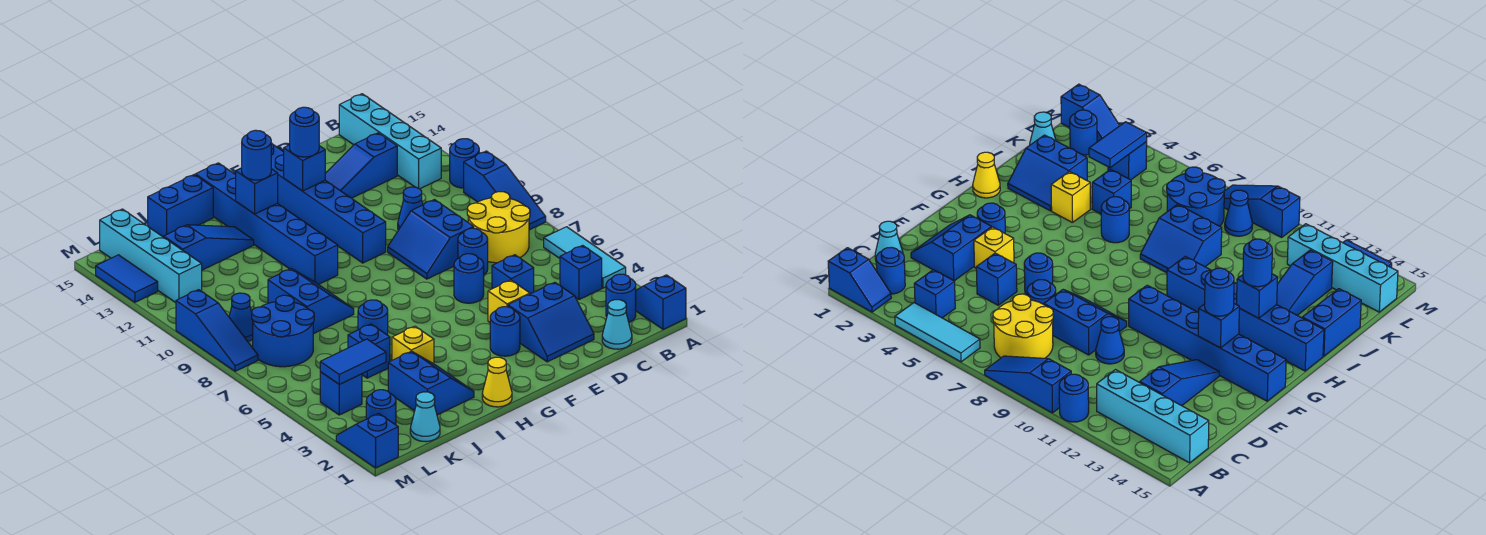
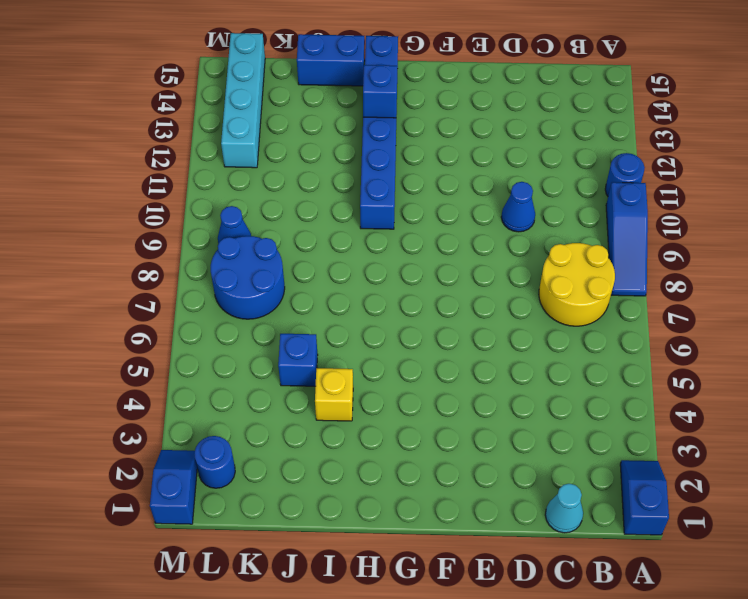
none -> cyan tile A4:A6 level 1
none -> blue round brick B2 level 1
none -> blue brick B4 level 1
none -> cyan brick B12:B15 level 1

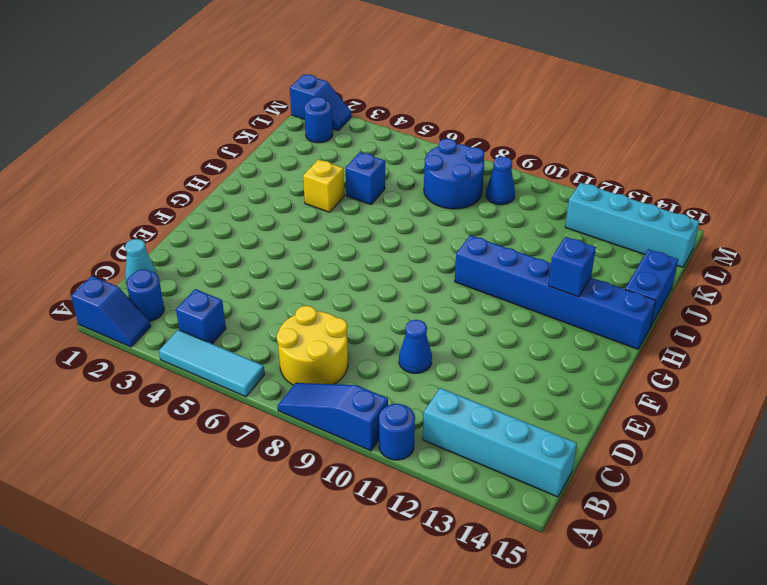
none -> blue slope C13:E13 level 1 top C
none -> blue slope D2:E3 level 1 top 3
none -> blue brick D5 level 1
none -> blue round brick D7 level 1

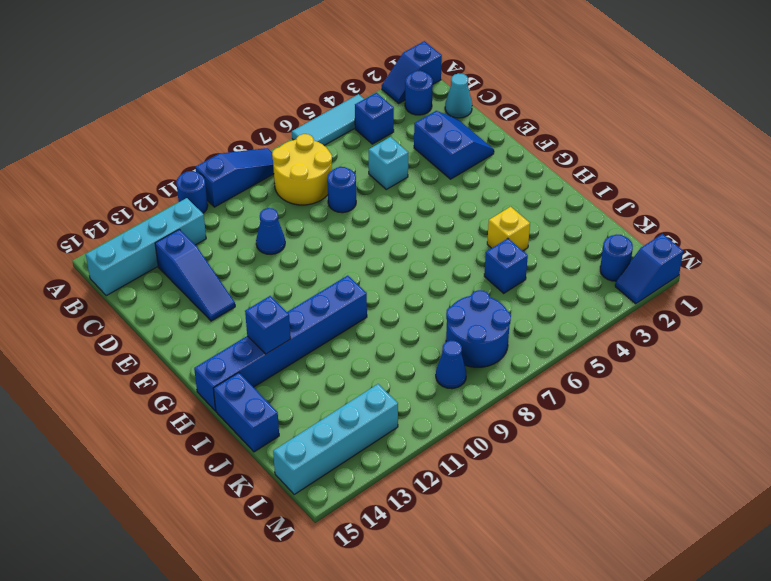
cyan brick D5 level 1 -> blue brick D5 level 1
none -> blue slope D8:E9 level 1 top D
none -> yellow brick E4 level 1
none -> blue round brick E6 level 1
none -> blue round brick F3 level 1

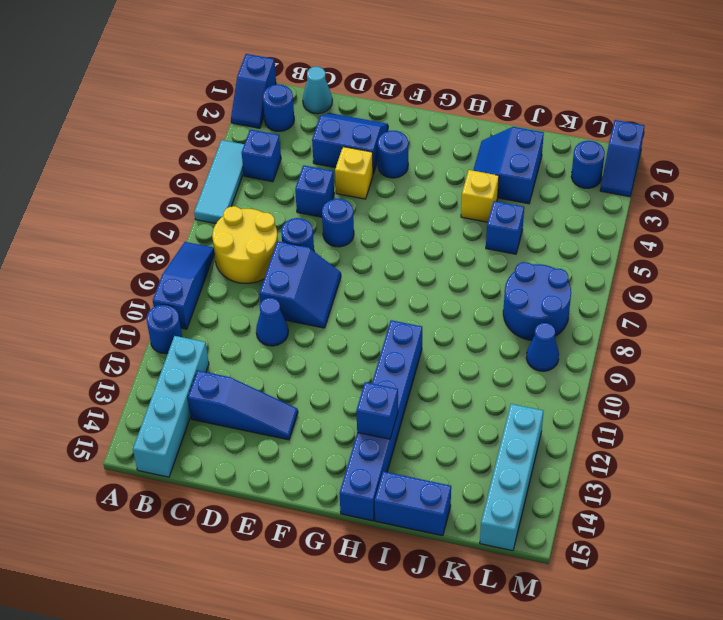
none -> blue brick F10:F15 level 1
none -> yellow cone H1 level 1
none -> blue round brick I6 level 1
none -> blue slope I8:J9 level 1 top J

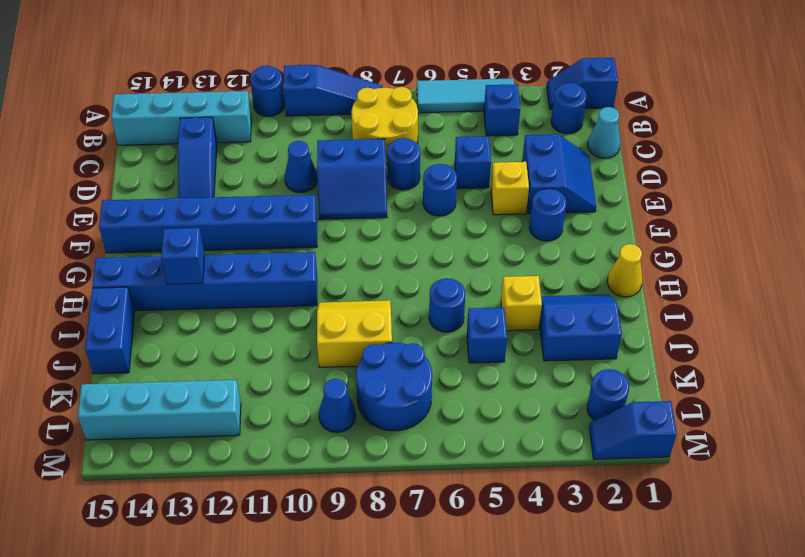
yellow slope I8:J9 level 1 top J -> blue slope I8:J9 level 1 top J
none -> blue slope I13:K13 level 1 top K
none -> cyan cone K1 level 1
none -> blue brick L4 level 1
none -> blue slope M8:M10 level 1 top 10

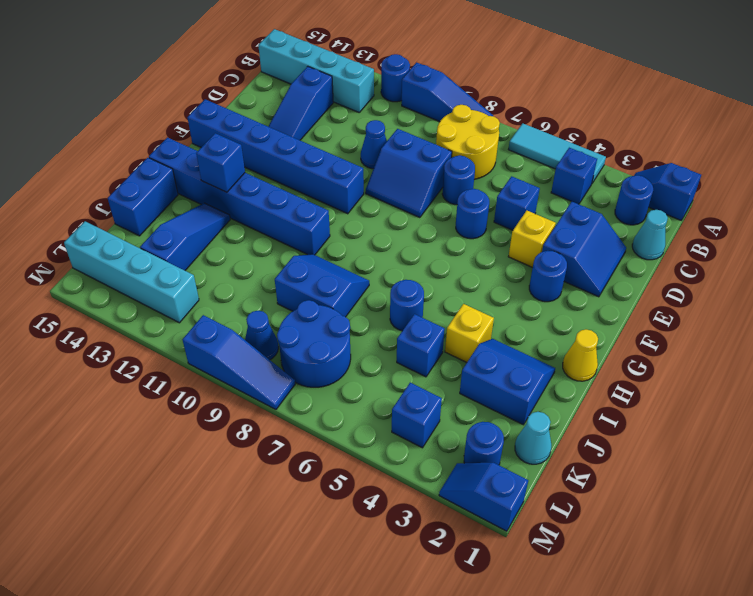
none -> blue tile M13:M14 level 1
none -> blue brick F13 level 2
none -> blue tile K4:L4 level 2
none -> blue round brick F13 level 3

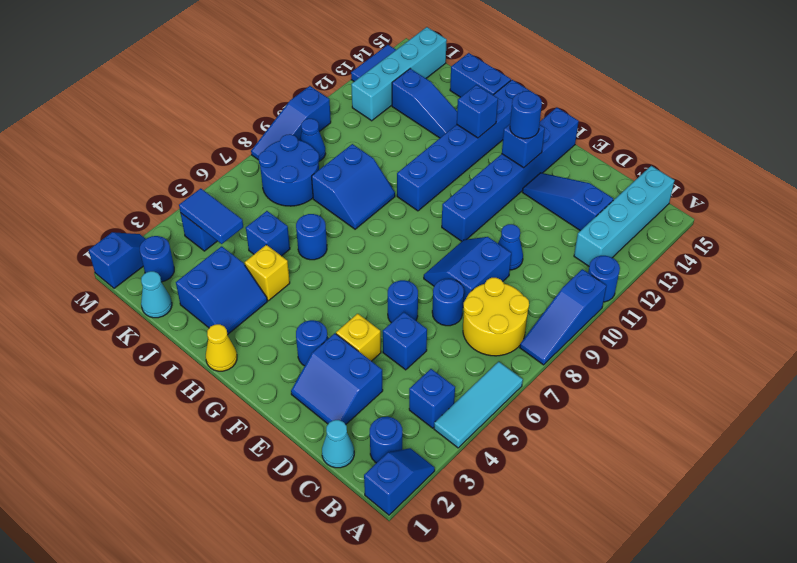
none -> blue round brick H13 level 3

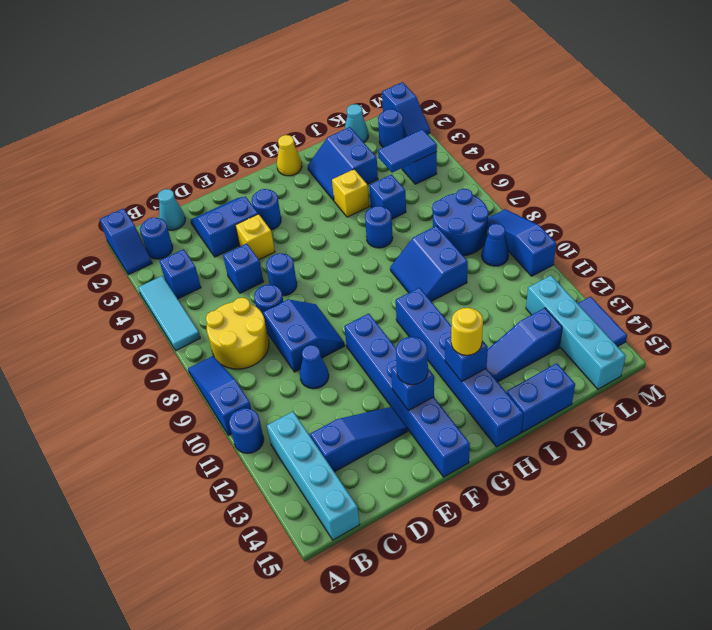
yellow round brick H13 level 3 -> blue round brick H13 level 3

